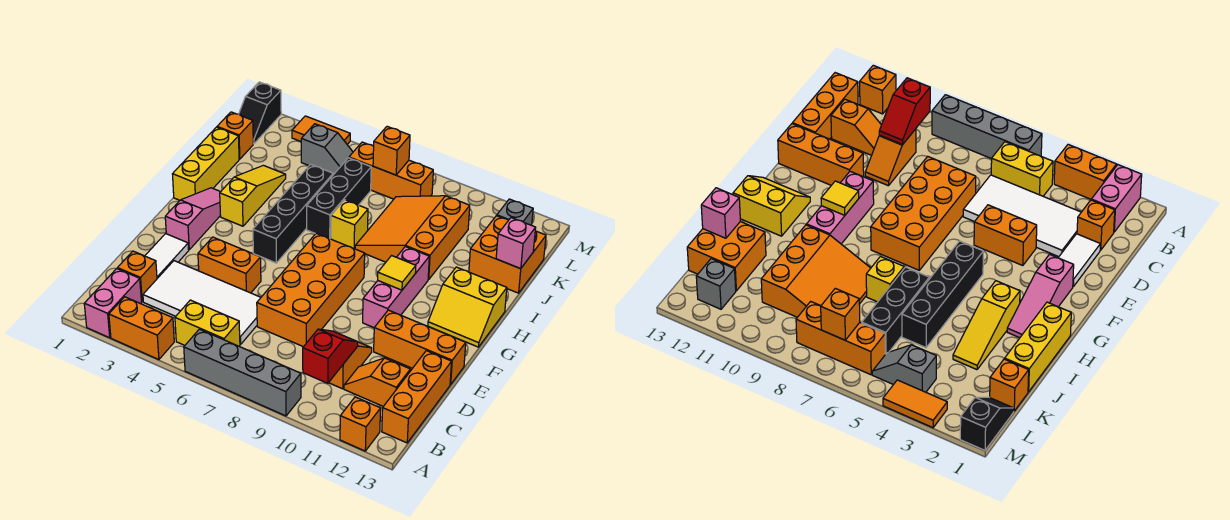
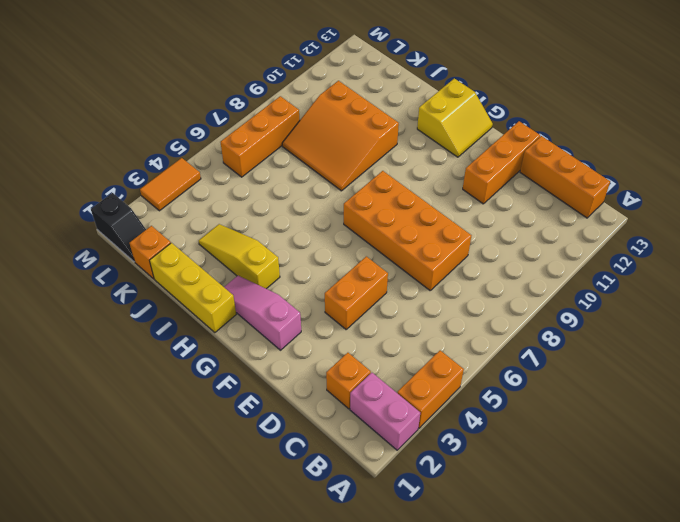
none -> grey brick A6:A9 level 1
none -> orange brick A12 level 1
none -> yellow brick B5:B6 level 1
none -> white tile C3:D6 level 1

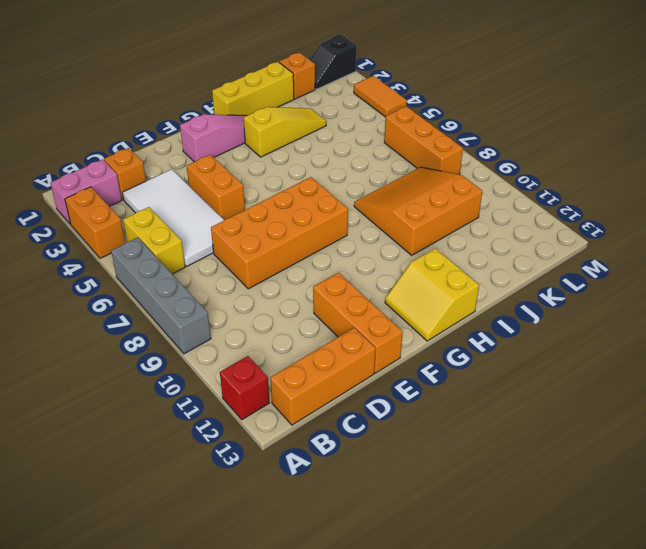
red brick A12 level 1 -> orange brick A12 level 1
none -> orange slope C10:D10 level 1 top C
none -> orange slope C11:C12 level 1 top 12
none -> white tile D2:E2 level 1
none -> pink brick F10:H10 level 1

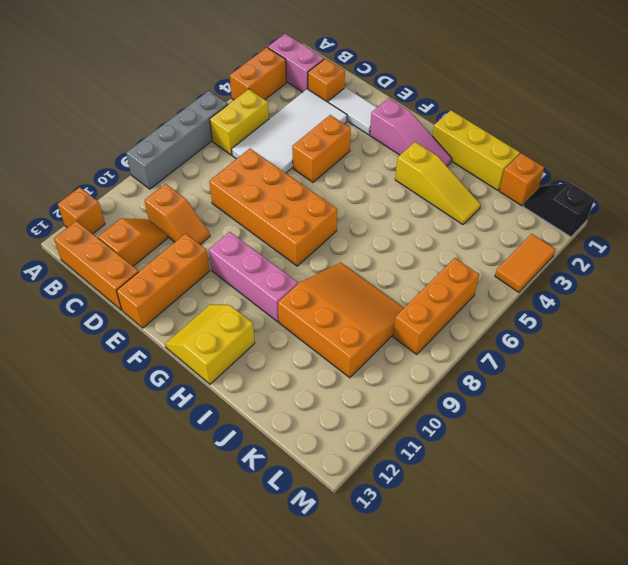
none -> black brick G5:J5 level 1
none -> black brick I6:K6 level 1
none -> yellow brick I7 level 1
none -> orange brick J12:K13 level 1

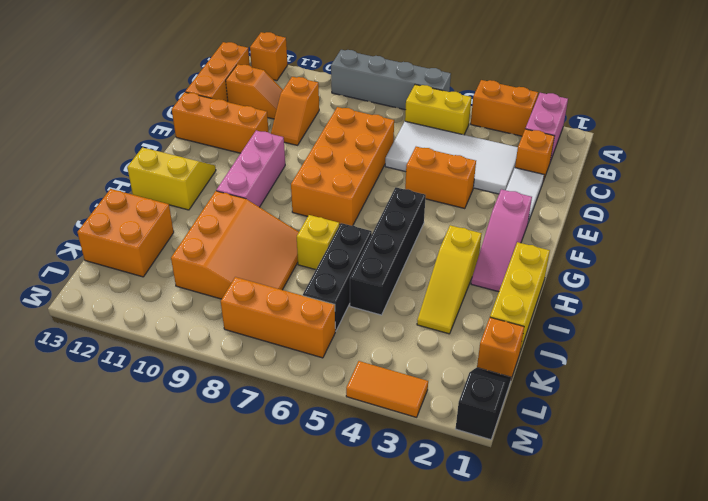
none -> grey slope L4:L5 level 1 top 4
none -> grey brick L12 level 1
none -> red slope B10:C10 level 2 top B
none -> yellow tile G10 level 2

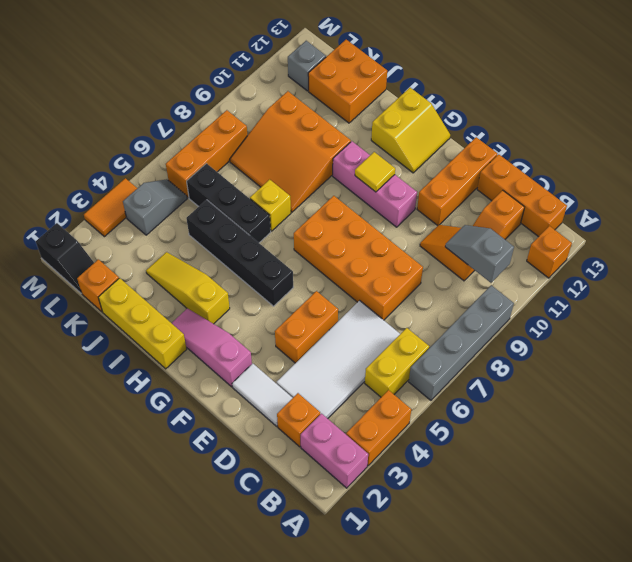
grey slope B10:C10 level 2 top B -> red slope B10:C10 level 2 top B
none -> pink brick J13 level 2
none -> orange brick L7 level 2

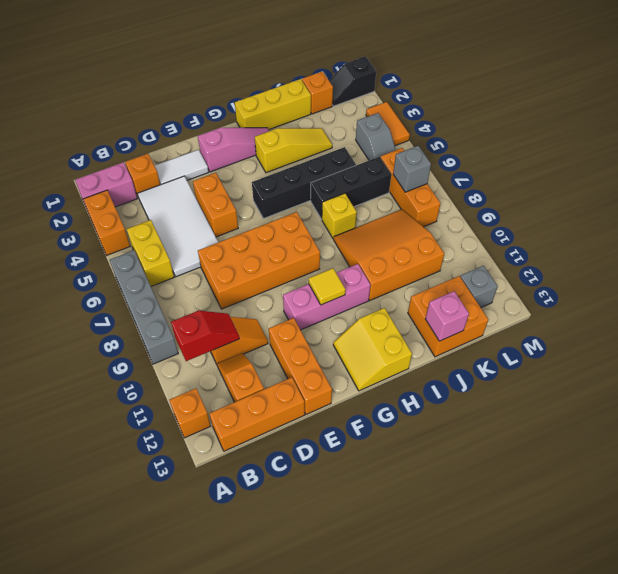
grey brick L7 level 2 -> orange brick L7 level 2

